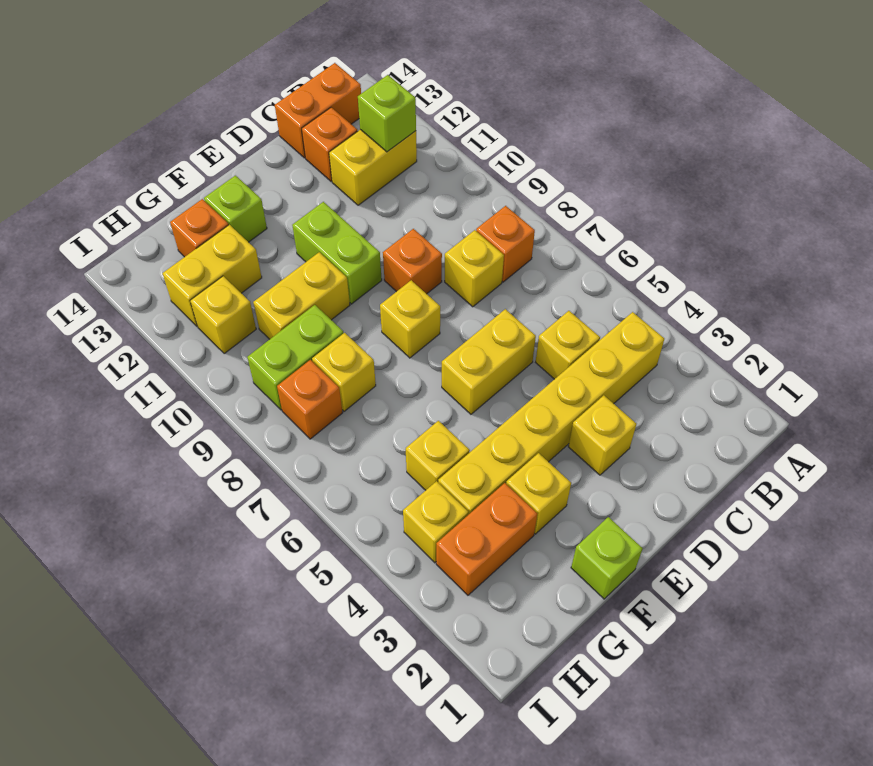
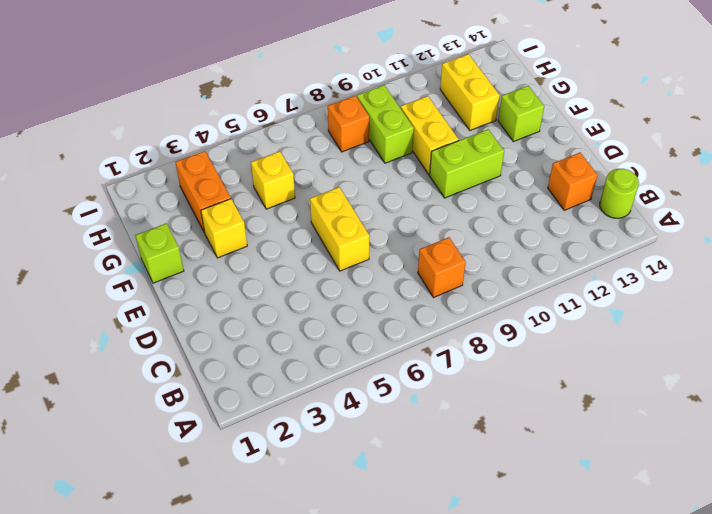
lime round brick B14 level 1 -> orange brick B14:C14 level 1
none -> yellow brick B4:G4 level 1
none -> yellow brick B12:C12 level 1
none -> yellow brick C5 level 1

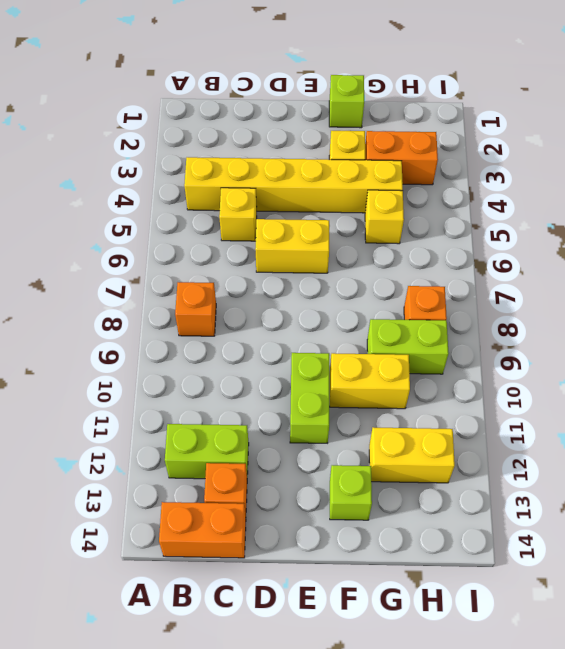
lime brick B12:C12 level 1 -> yellow brick B12:C12 level 1
none -> yellow brick C8 level 1
none -> yellow brick D3 level 1
none -> orange brick D9 level 1

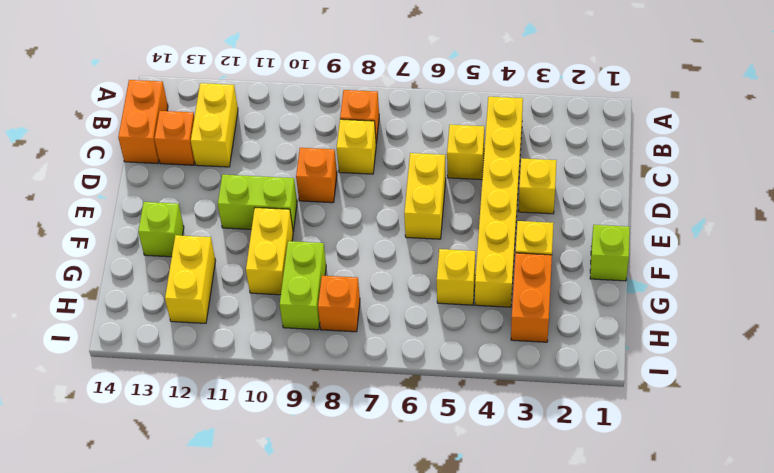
none -> yellow brick E8 level 1
none -> yellow brick G8 level 1
none -> orange brick G13 level 1

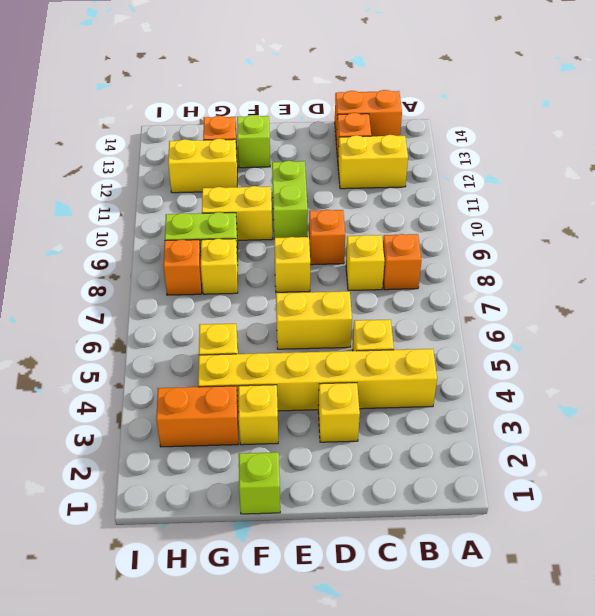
none -> yellow brick H4 level 1
none -> yellow brick H11 level 1
none -> lime brick B12 level 2

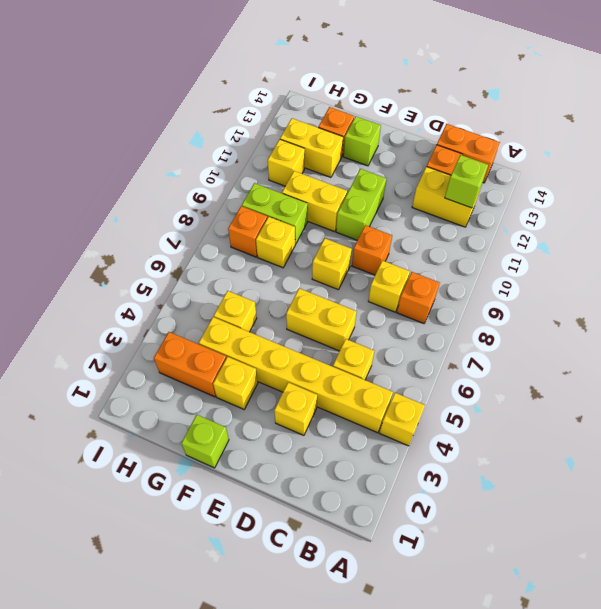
yellow brick A4 level 1 -> yellow brick H4 level 1

